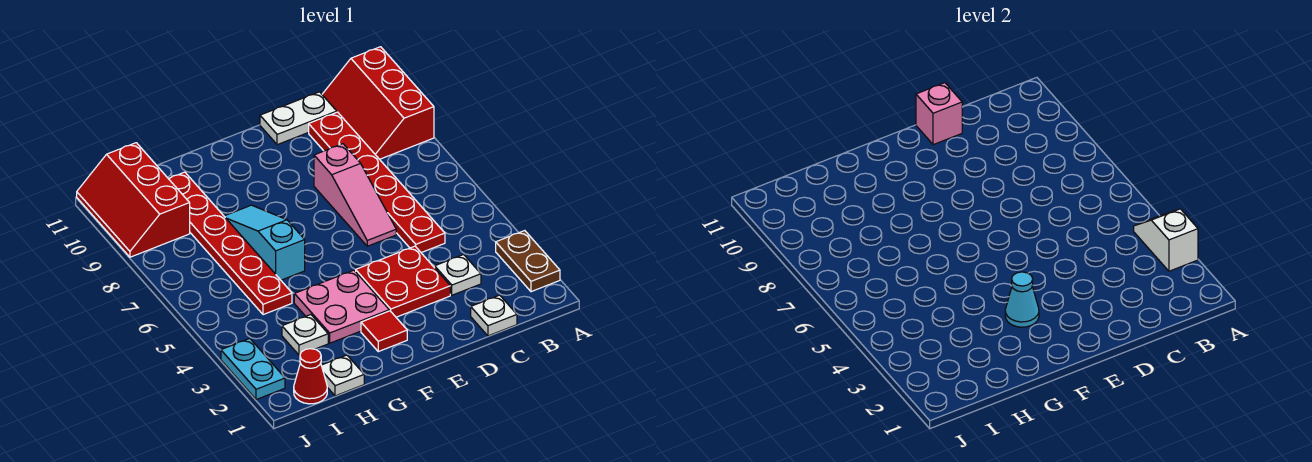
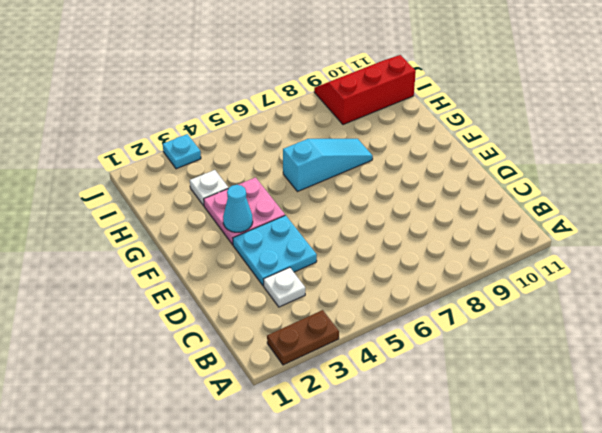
cyan plate D3:E4 level 1 -> red plate D3:E4 level 1
cyan plate J3 level 1 -> cyan plate J2:J3 level 1
none -> red slope A9:B11 level 1 top A
none -> white plate C1 level 1
none -> red plate C5:C10 level 1

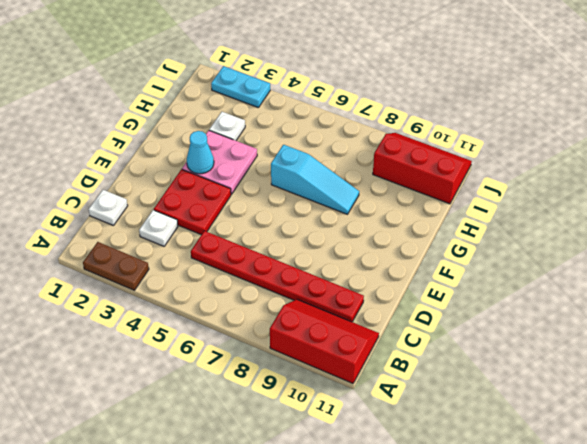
none -> white plate C11:D11 level 1
none -> pink slope D6:D8 level 1 top 8
none -> red tile F2 level 1

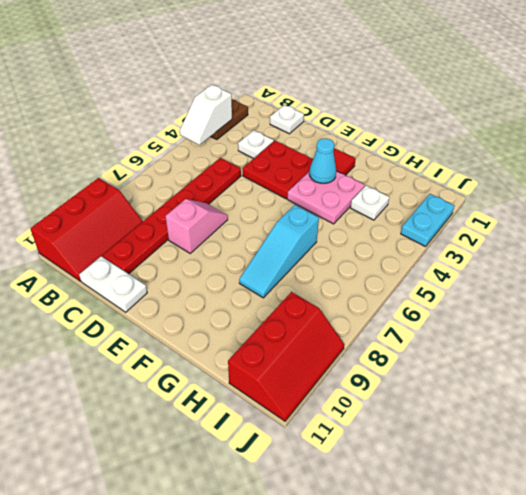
pink slope D7:D8 level 1 top 8 -> pink slope D6:D8 level 1 top 8
none -> white plate H1 level 1
none -> red plate H5:H10 level 1
none -> red cone I1 level 1

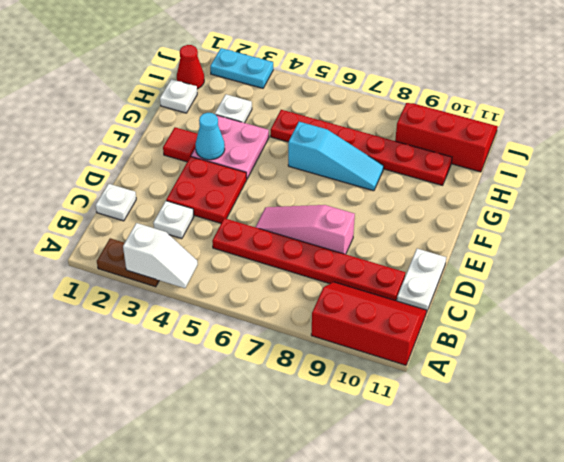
none -> pink brick D11 level 2

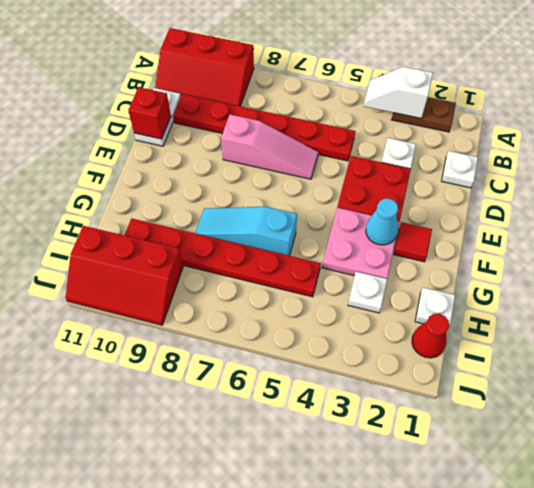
red brick D11 level 2 -> pink brick D11 level 2
none -> cyan plate J2:J3 level 1

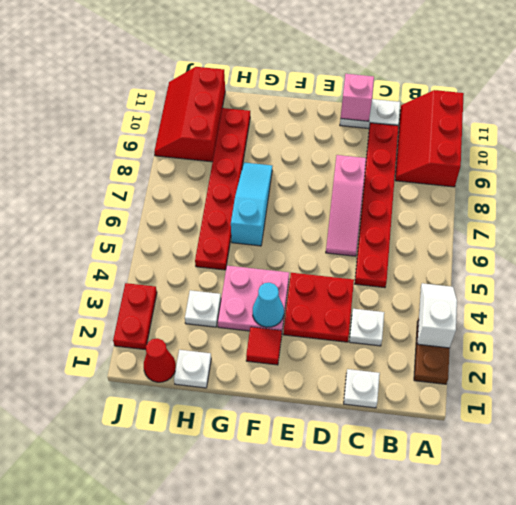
red plate J2:J3 level 1 -> cyan plate J2:J3 level 1

